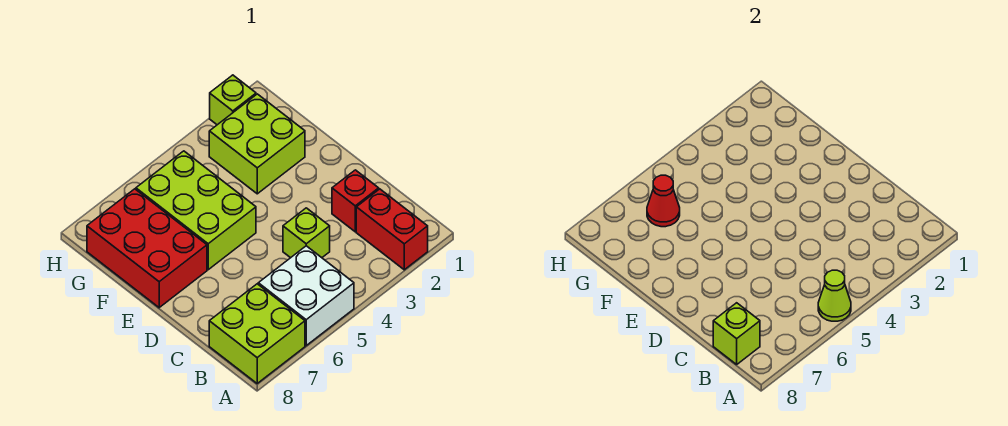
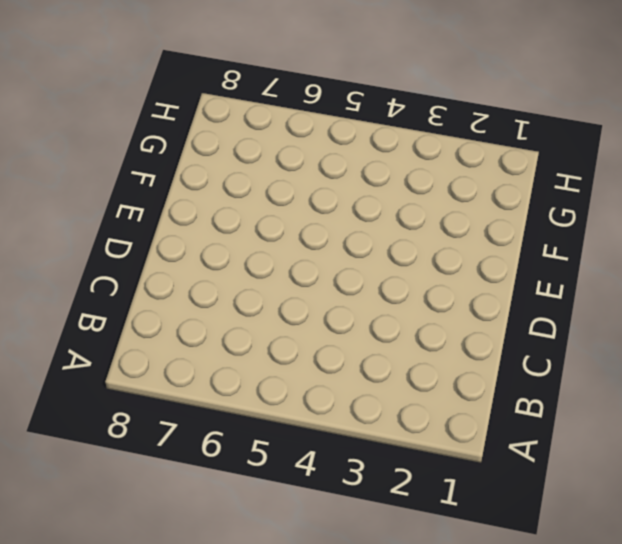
none -> red brick A2:B2 level 1
none -> white brick A5:B6 level 1
none -> lime brick A7:B8 level 1

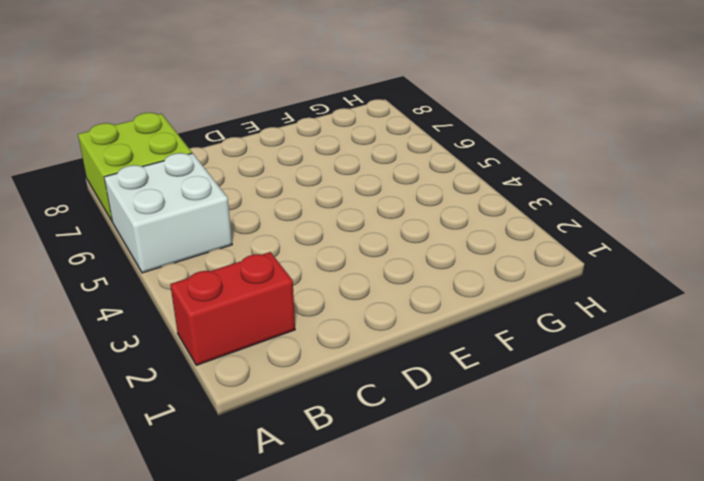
none -> red brick C2 level 1
none -> lime brick C4 level 1
none -> lime brick E5:G6 level 1

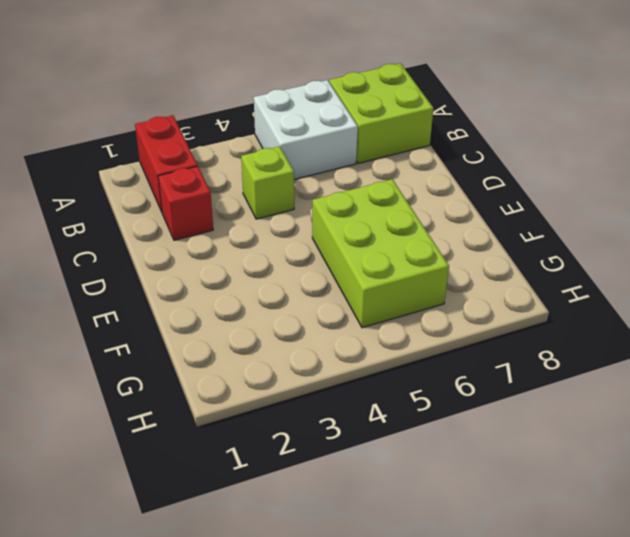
none -> red brick E7:G8 level 1
none -> lime brick F2:G3 level 1
none -> lime brick H2 level 1

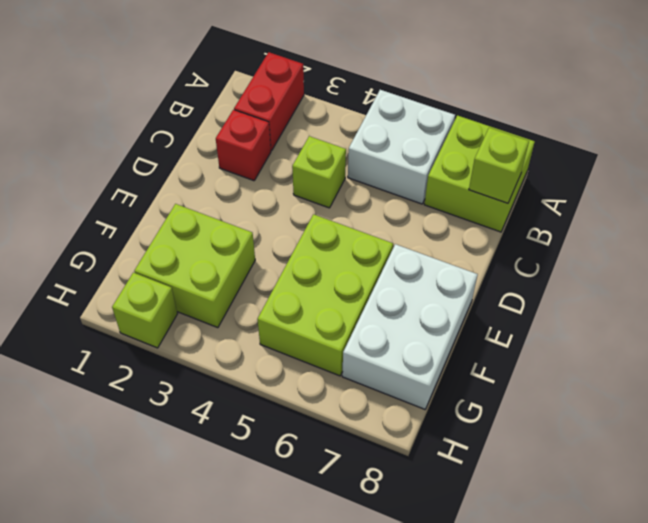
white brick E7:G8 level 1 -> red brick E7:G8 level 1
none -> lime cone A5 level 2
none -> red cone G6 level 2

